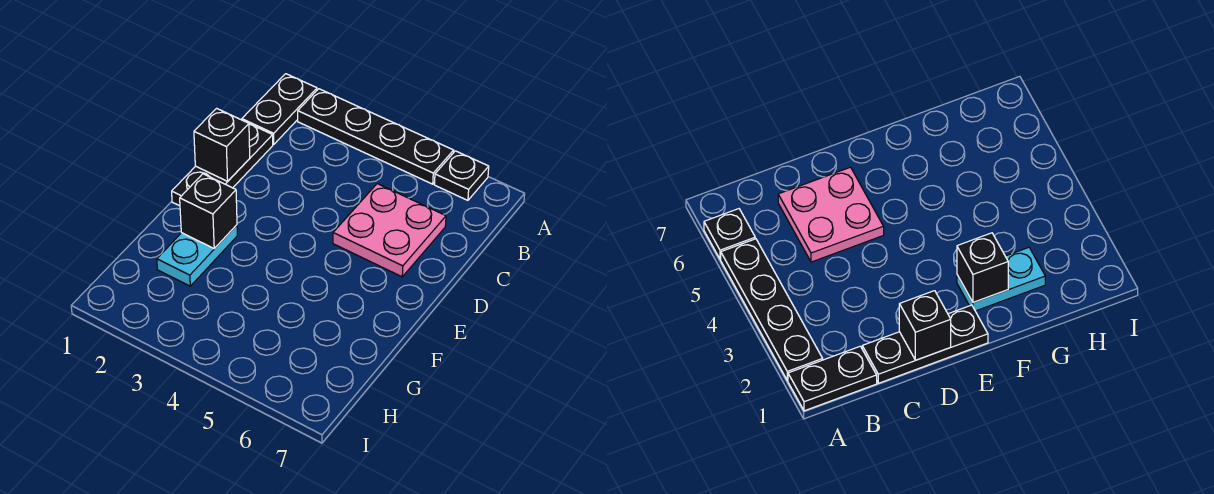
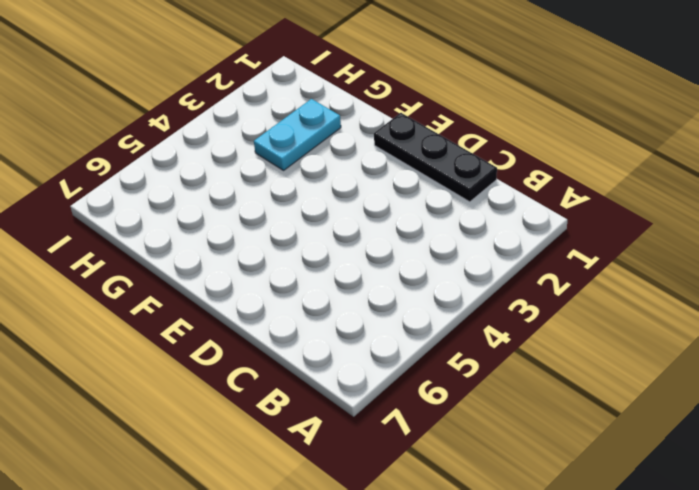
cyan plate G2:G3 level 1 -> cyan plate F2:G2 level 1
none -> black plate A1:B1 level 1
none -> black plate A2:A5 level 1

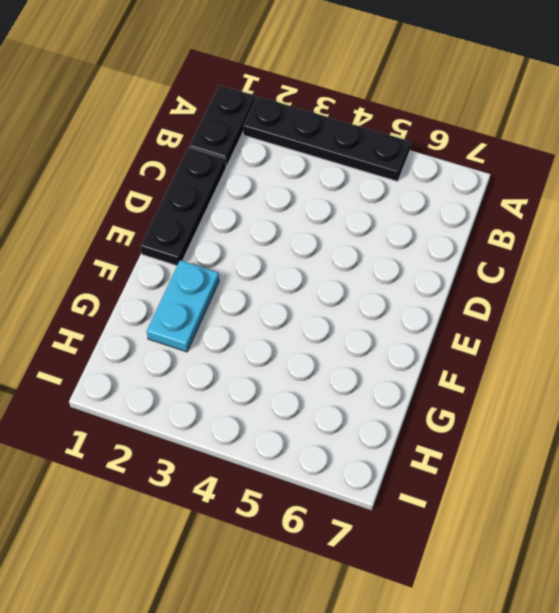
none -> black plate A6 level 1
none -> pink plate C5:D6 level 1

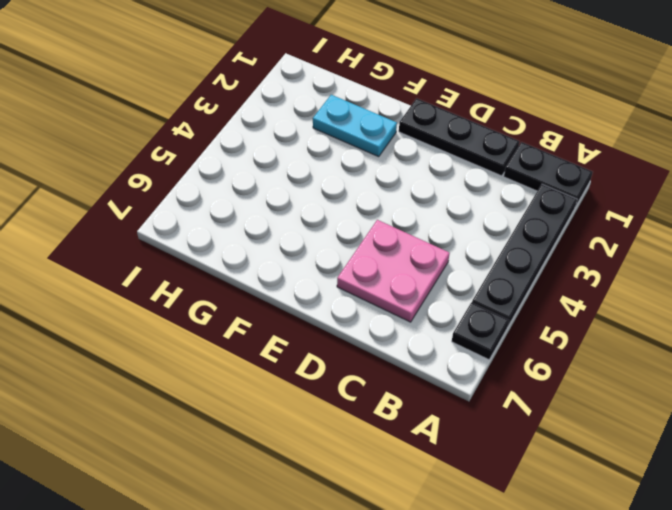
none -> black brick D1 level 2
none -> black brick F2 level 2

